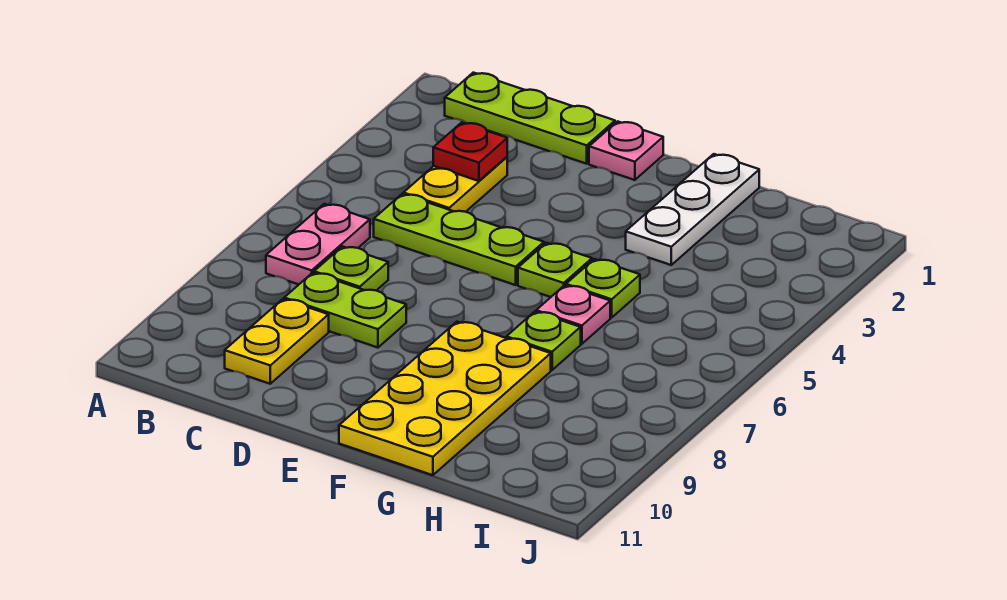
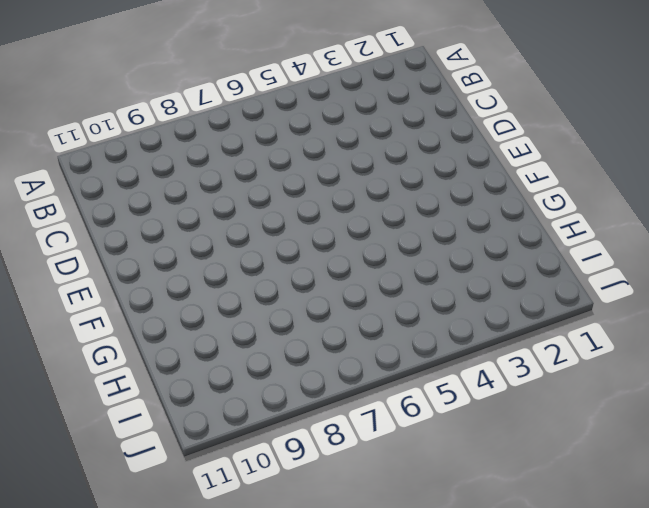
none -> lime plate B1:D1 level 1
none -> pink plate B6:B7 level 1
none -> yellow plate C3:C4 level 1

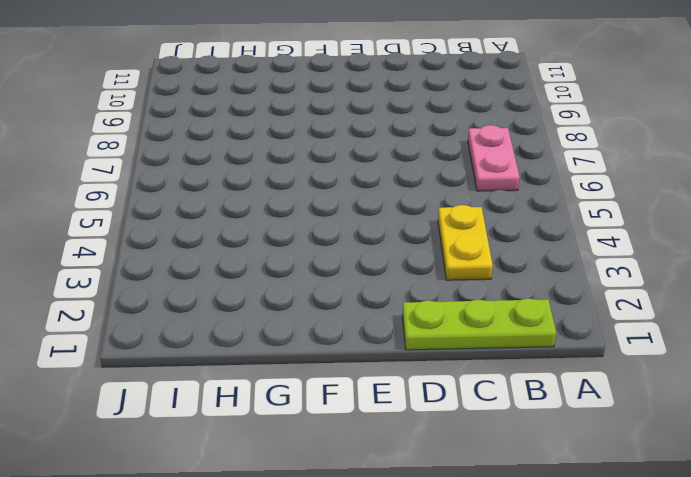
none -> lime plate C5:E5 level 1
none -> lime plate C7 level 1
none -> lime plate C8:D8 level 1

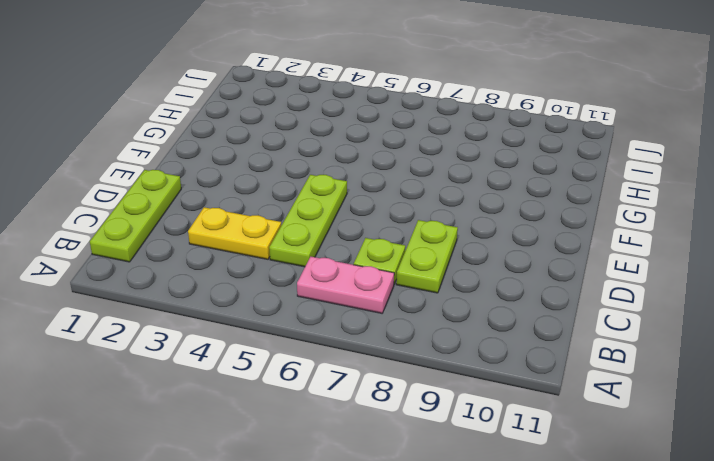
none -> yellow plate C9:C10 level 1
none -> pink plate E1 level 1
none -> lime plate F5 level 1

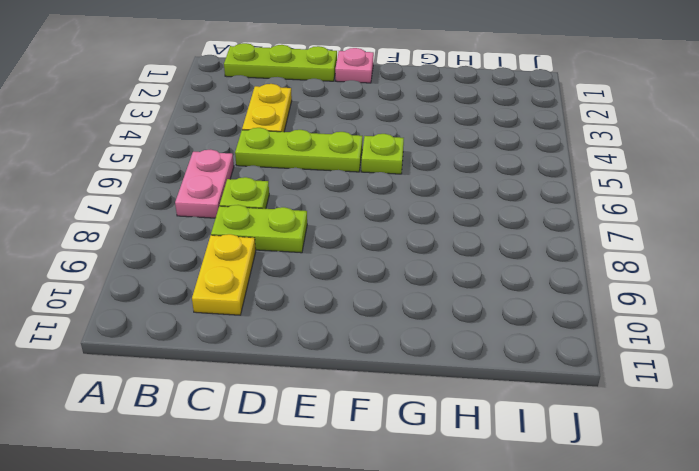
none -> yellow plate F8:G11 level 1
none -> white plate G1:G3 level 1
none -> lime plate G5 level 1

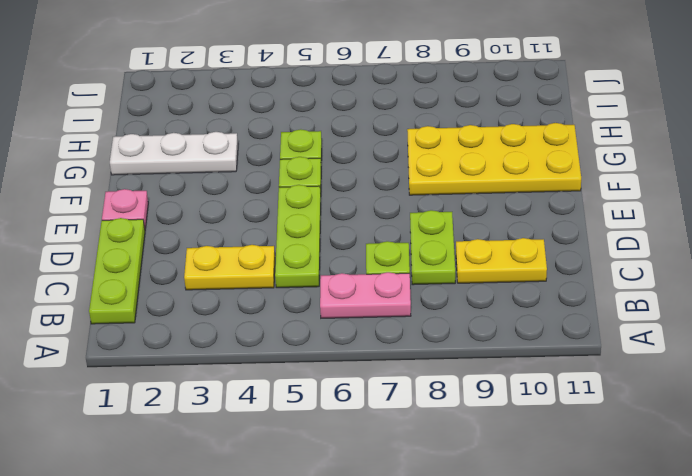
none -> pink plate G6 level 1
none -> lime plate G7 level 1
none -> red plate C3 level 2

